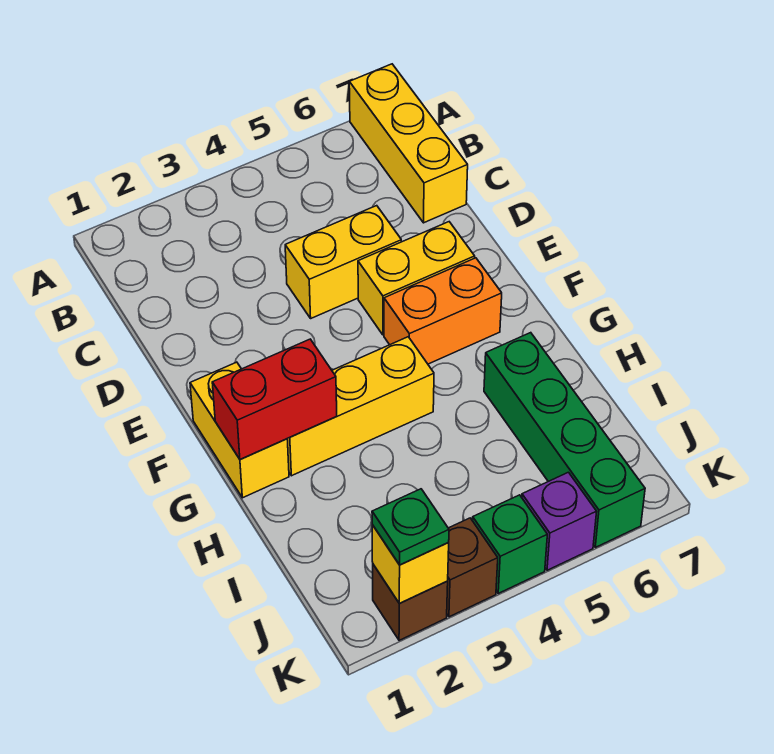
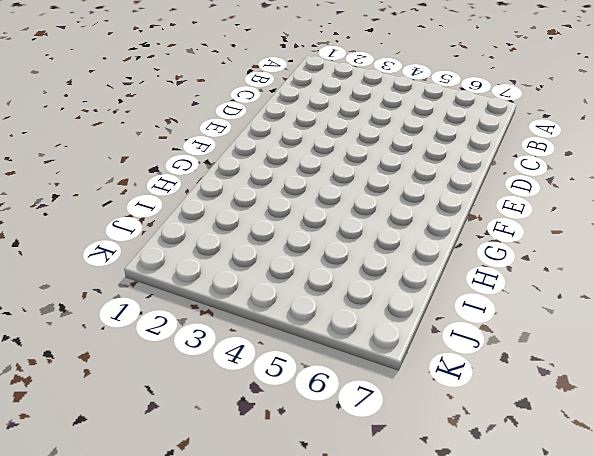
none -> yellow brick A7:C7 level 1
none -> yellow brick D4:D5 level 1
none -> yellow brick E5:E6 level 1

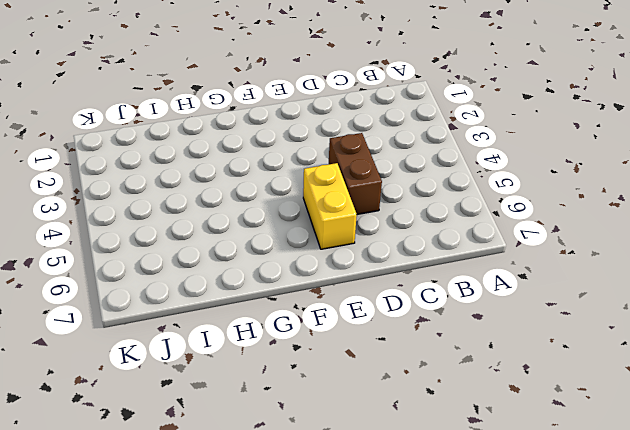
brown brick D4:D5 level 1 -> yellow brick D4:D5 level 1
none -> yellow brick A7:C7 level 1
none -> yellow brick F1:G1 level 1
none -> orange brick F5:F6 level 1

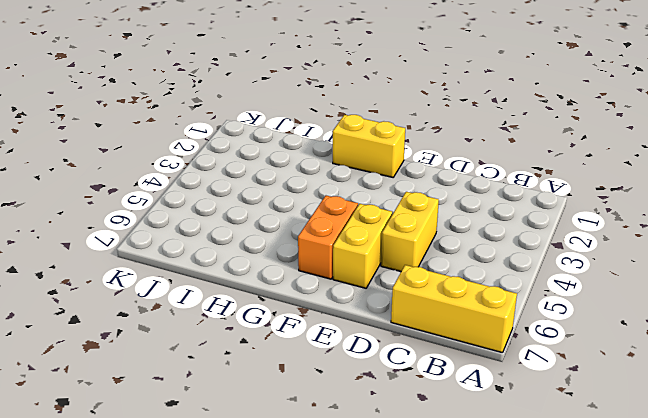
none -> yellow brick G2:G4 level 1
none -> green brick H6:K6 level 1
none -> brown brick K2 level 1

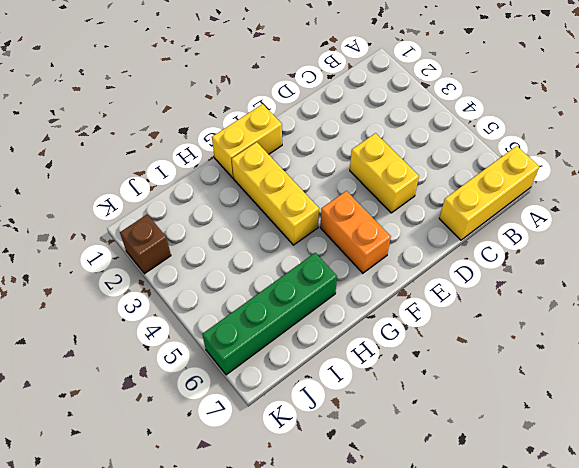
none -> yellow brick E5:E6 level 1
none -> brown brick K3 level 1
none -> green brick K4 level 1

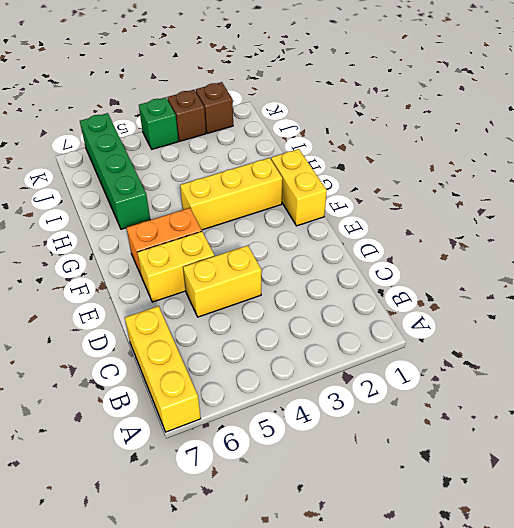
none -> purple brick K5 level 1
none -> red brick G1:G2 level 2
none -> yellow brick K2 level 2

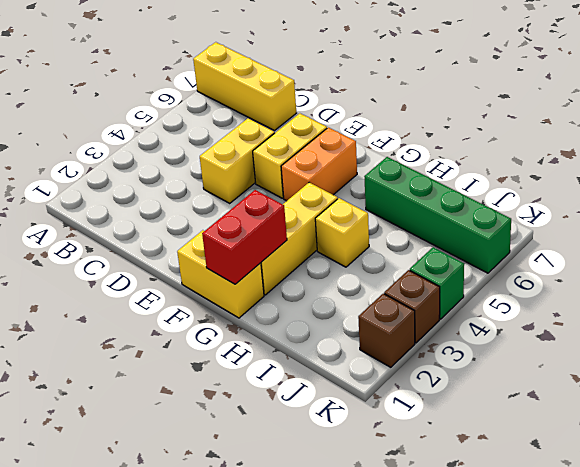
yellow brick H4 level 1 -> yellow brick K2 level 2
none -> purple brick K5 level 1
none -> green plate K2 level 3

